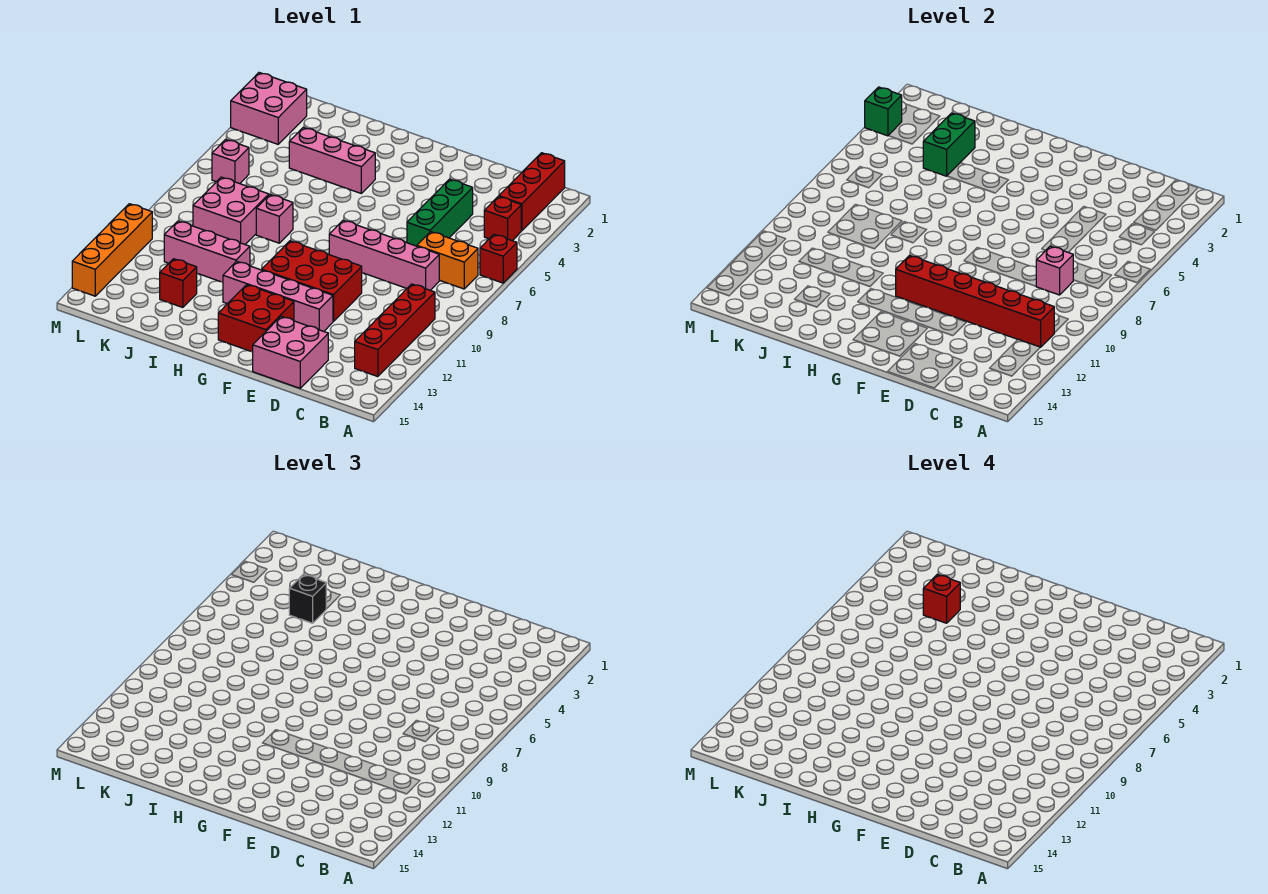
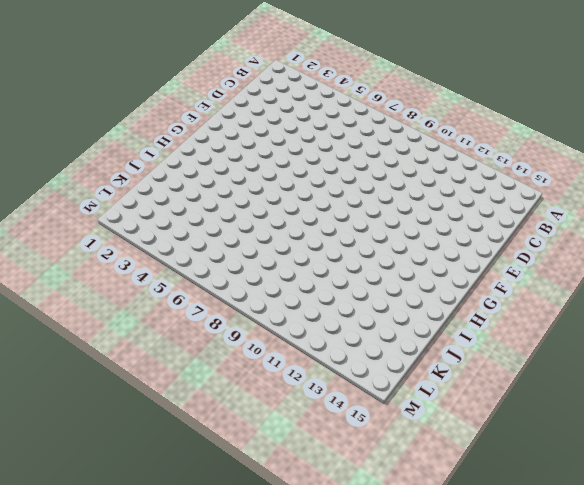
none -> red brick A6 level 1
none -> red brick B1:B3 level 1
none -> red brick B4 level 1

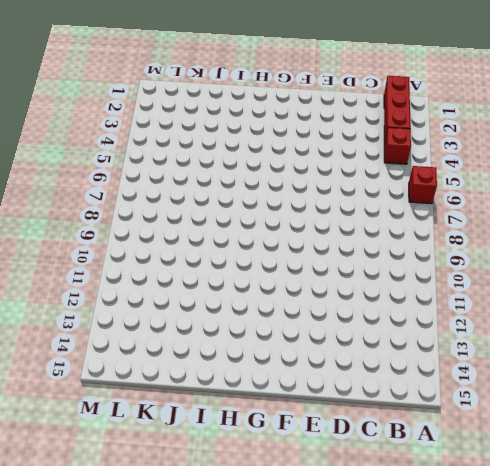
none -> orange brick B7:C7 level 1
none -> red brick B10:B13 level 1
none -> pink brick C8:F8 level 1

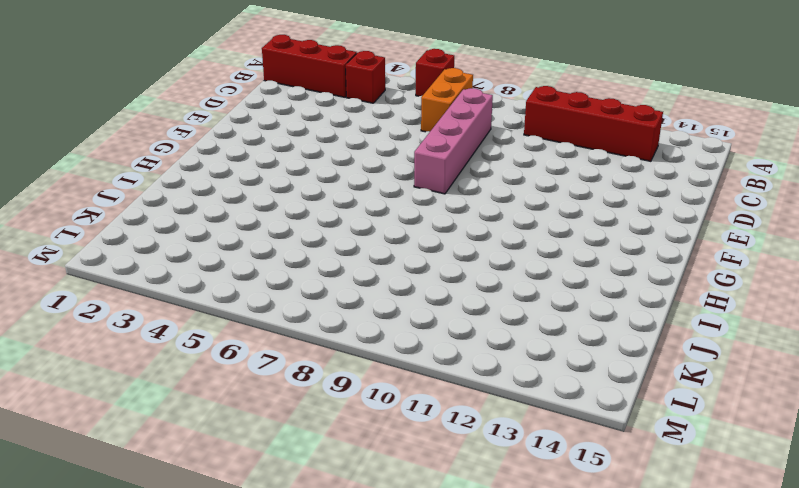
none -> green brick D4:D6 level 1
none -> pink brick D14:E15 level 1
none -> red brick E10:G11 level 1

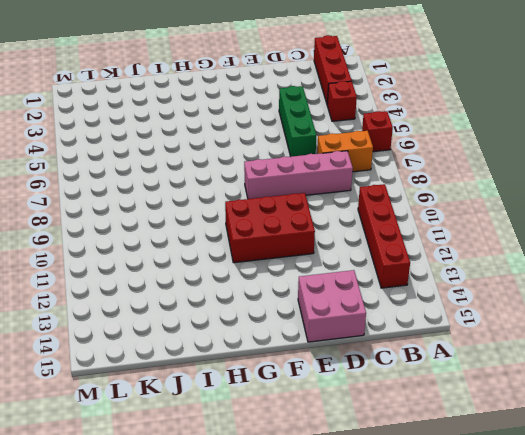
none -> pink brick E12:H12 level 1
none -> red brick F13:G14 level 1
none -> pink brick H4:J4 level 1

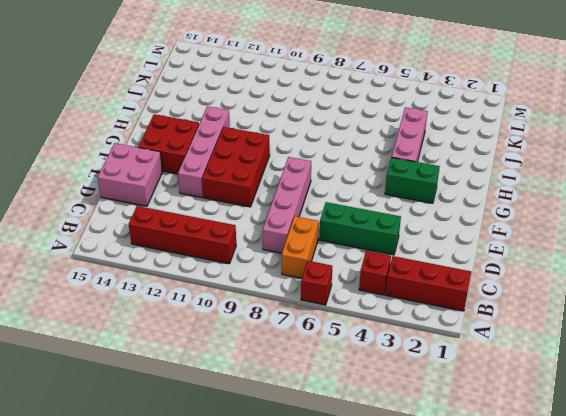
green brick G3:G4 level 1 -> green brick J3:J4 level 2
none -> pink brick I8 level 1
none -> pink brick I11:K11 level 1
none -> pink brick J8:K9 level 1

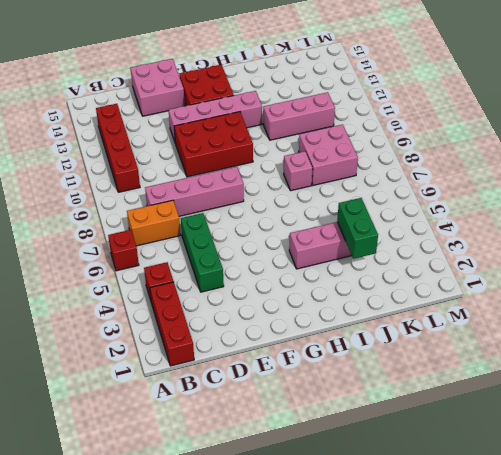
none -> red brick J13 level 1
none -> pink brick L2:M3 level 1
none -> pink brick L6 level 1

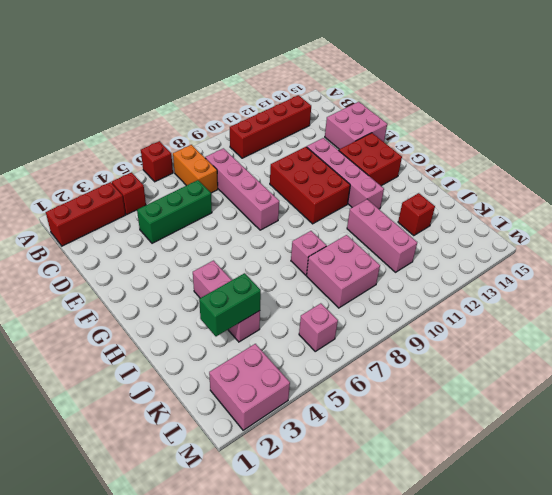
none -> orange brick M11:M14 level 1
none -> red brick B11:G11 level 2
none -> pink brick C8 level 2

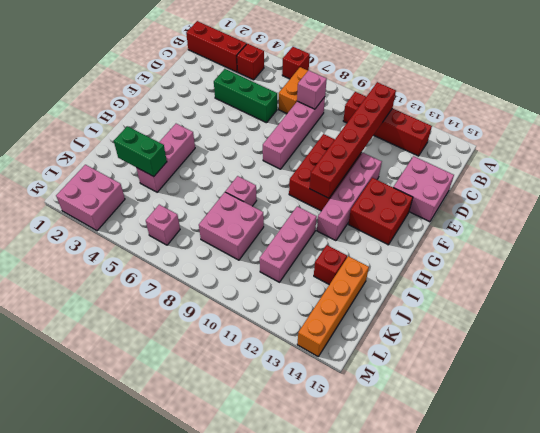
orange brick J14:M14 level 1 -> orange brick M11:M14 level 1
none -> green brick M3 level 2
none -> black brick J4 level 3
none -> red brick J4 level 4

